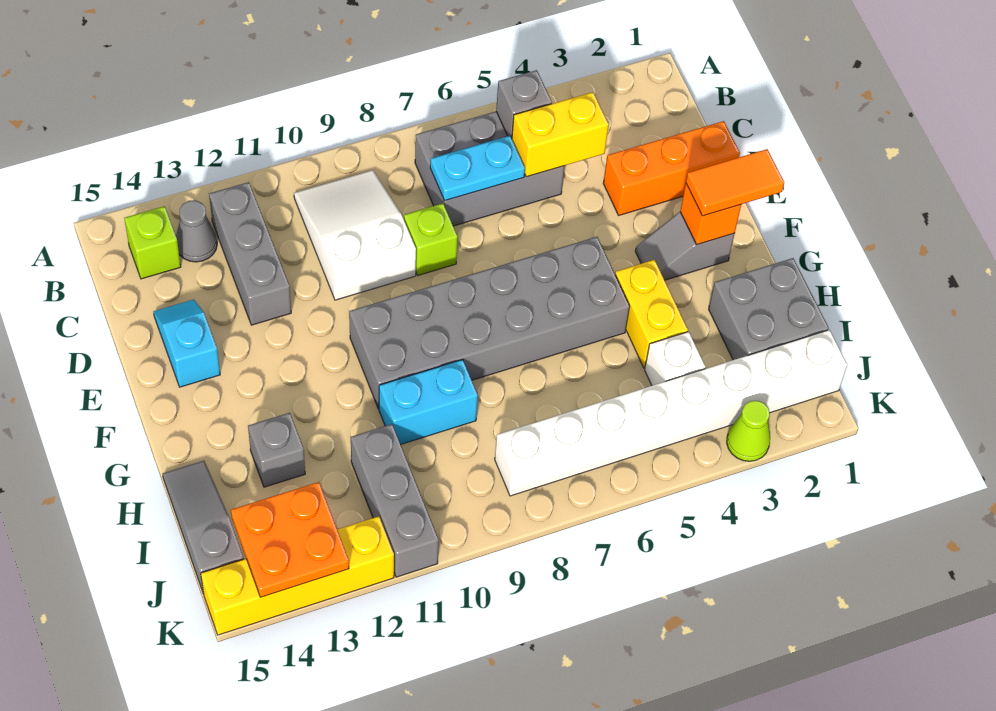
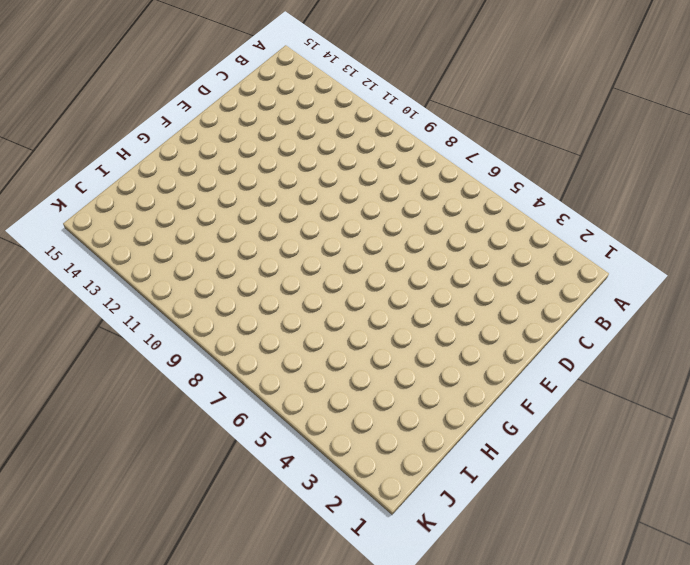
none -> grey brick B5:C7 level 1
none -> white slope B9:D10 level 1 top D
none -> grey brick B12:D12 level 1

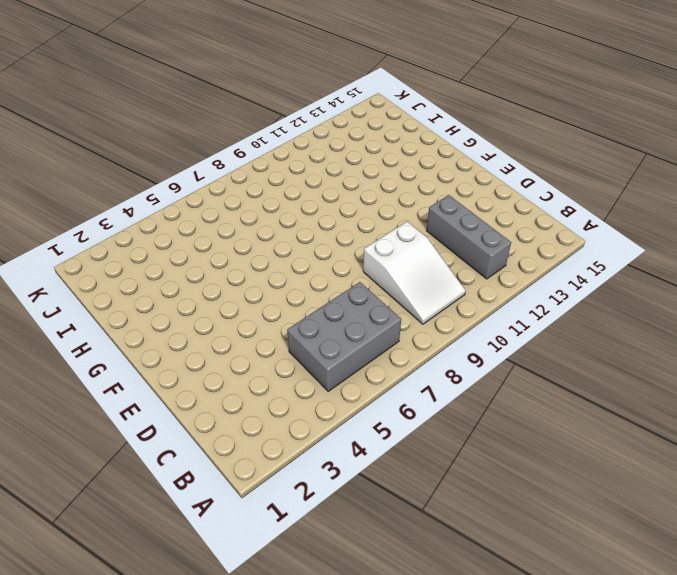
none -> grey cone B13 level 1
none -> lime brick B14 level 1
none -> orange brick D1:D3 level 1

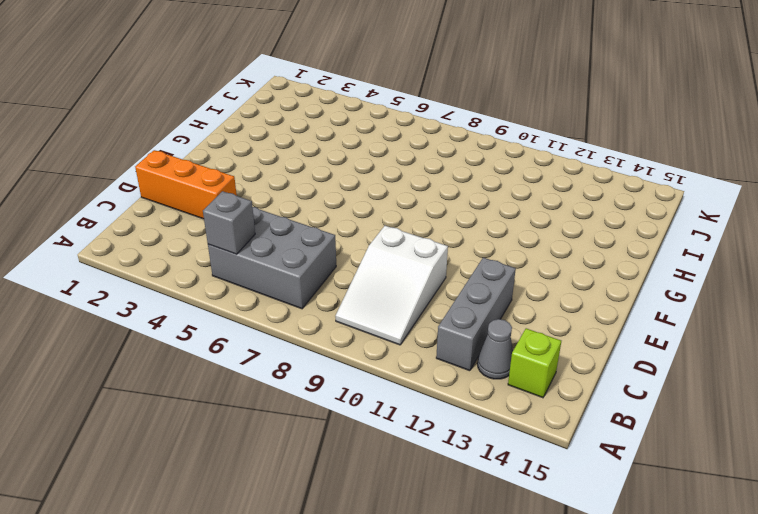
none -> lime brick D8 level 1
none -> cyan slope D14:E14 level 1 top E
none -> grey slope F2:F3 level 1 top 2

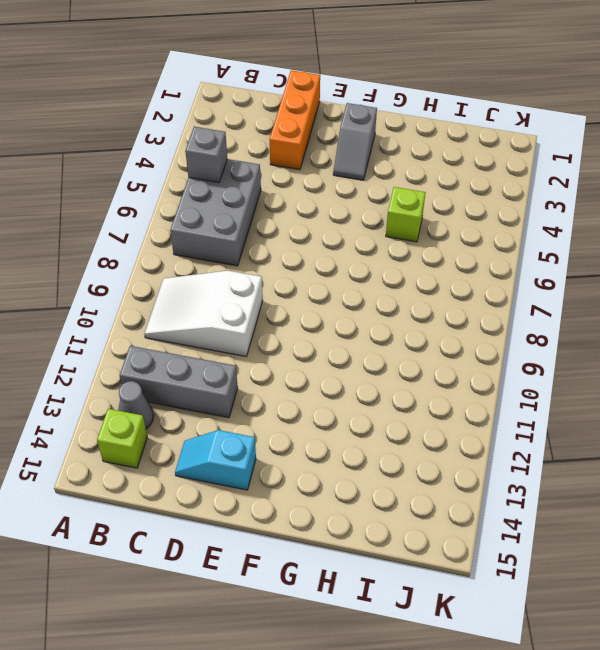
lime brick H5 level 1 -> lime brick D8 level 1
none -> grey brick F5:G10 level 1
none -> yellow brick G4:H4 level 1
none -> grey brick H1:I2 level 1

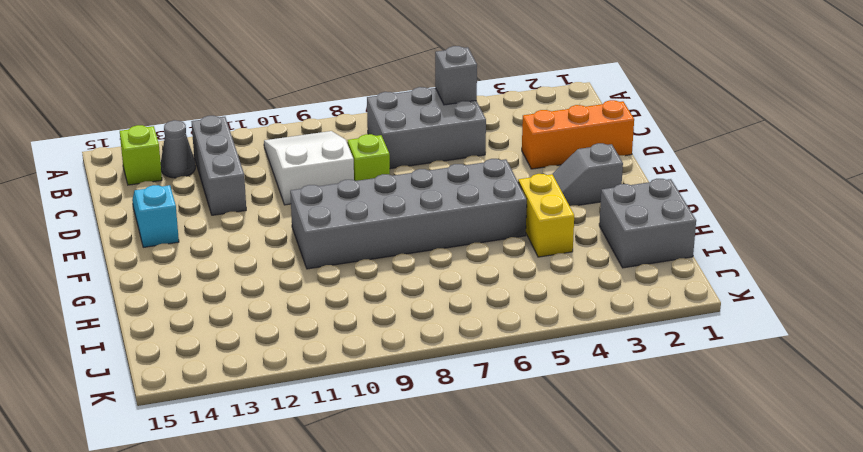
none -> cyan brick H9:H10 level 1
none -> grey brick H13 level 1
none -> grey slope H15:J15 level 1 top J

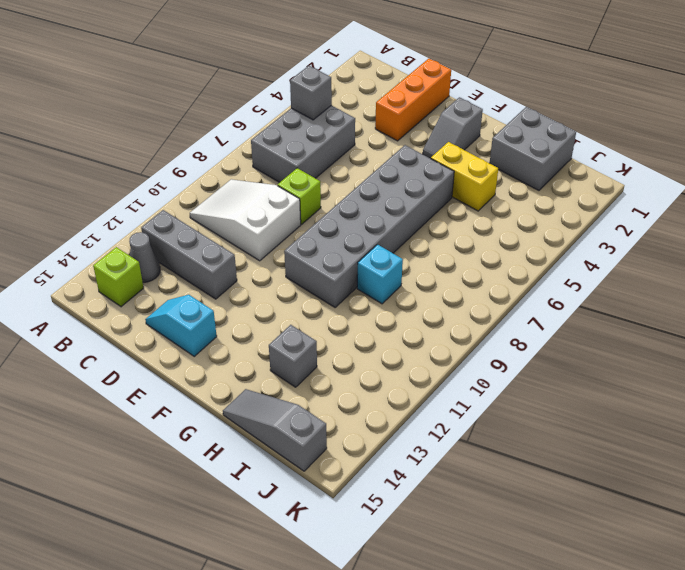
cyan brick H9 level 1 -> cyan brick H9:H10 level 1
none -> white brick I4 level 1
none -> grey brick I11:K11 level 1
none -> white brick J1:J8 level 1

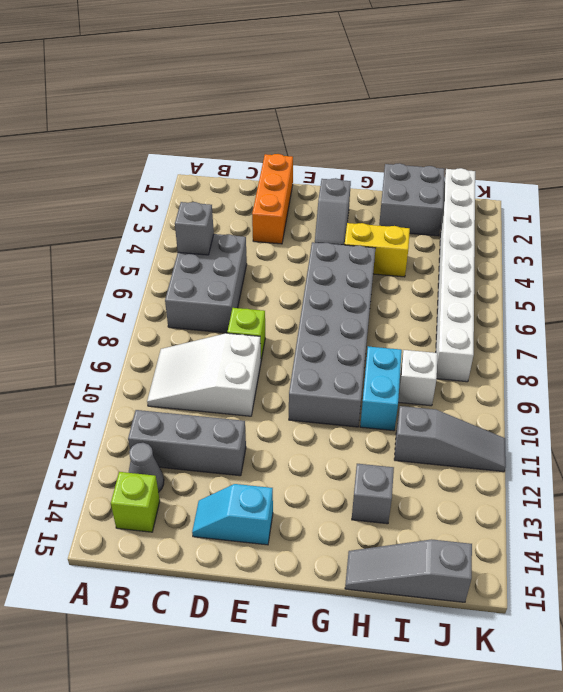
white brick I9 level 1 -> white brick I4 level 1
grey slope I11:K11 level 1 top I -> grey brick I11:K11 level 1
none -> lime cone K3 level 1
none -> yellow brick K12:K15 level 1
none -> yellow brick C4:C5 level 2

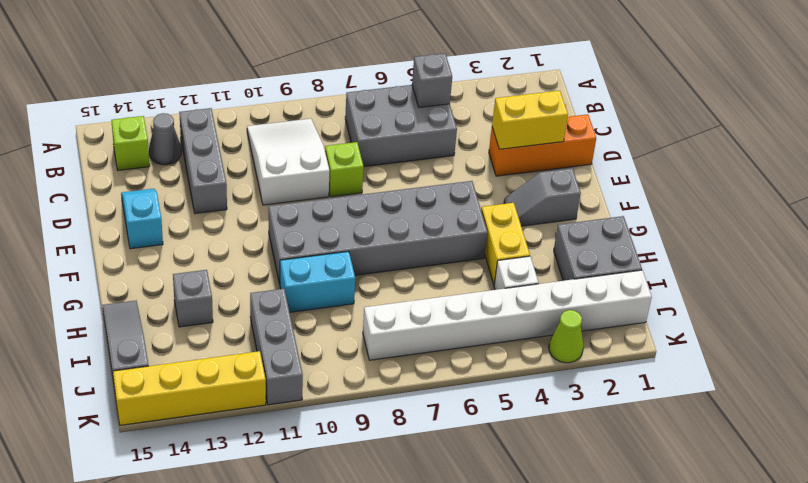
yellow brick D2:D3 level 2 -> yellow brick C4:C5 level 2
none -> cyan plate C6:C7 level 2
none -> orange brick F2 level 2
none -> orange plate J13:K14 level 2

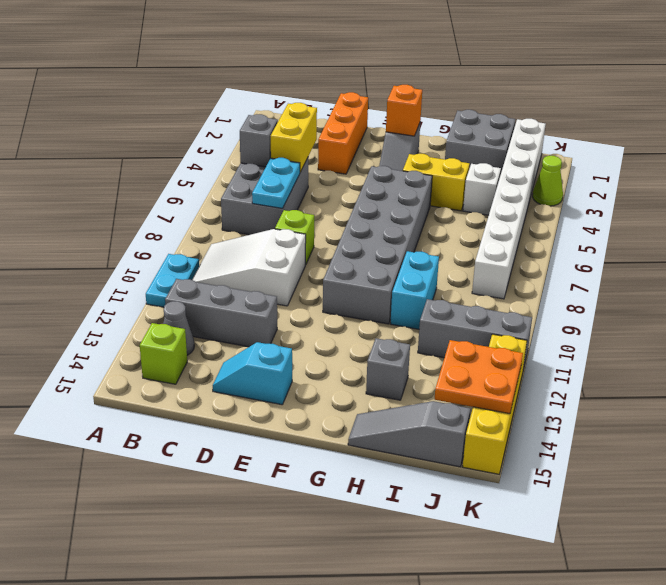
cyan plate A10:A11 level 1 -> none
none -> orange tile F1:F2 level 3

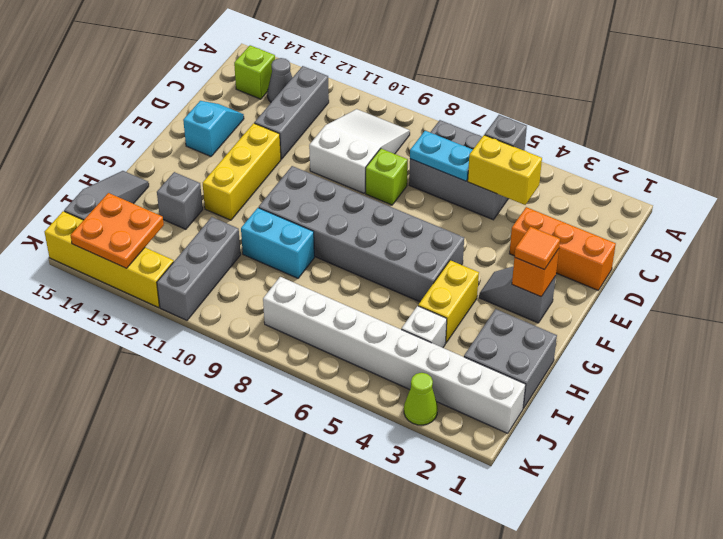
yellow brick E12:G12 level 1 -> none
orange tile F2 level 3 -> orange tile F1:F2 level 3

